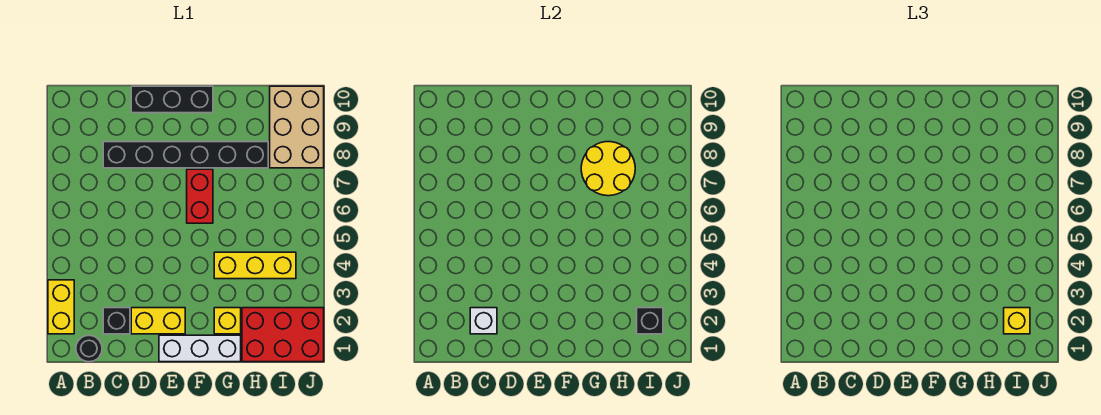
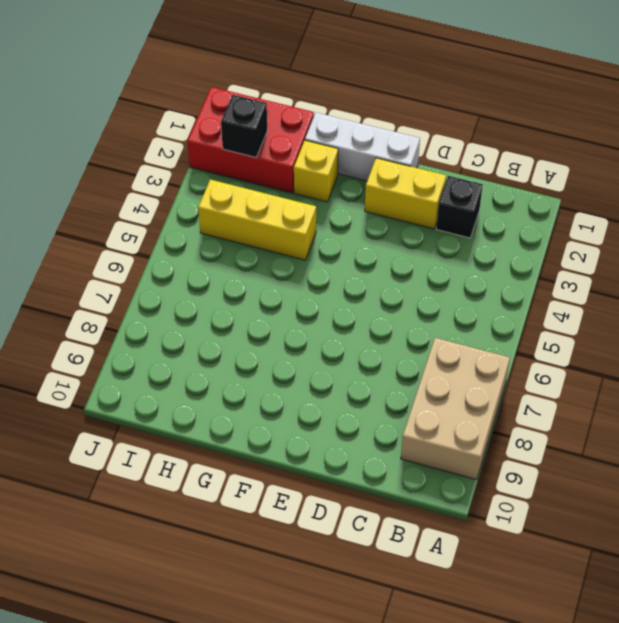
tan brick A7:B9 level 1 -> tan brick I8:J10 level 1
none -> yellow brick A2:A3 level 1
none -> black round brick B1 level 1
none -> black brick C8:H8 level 1

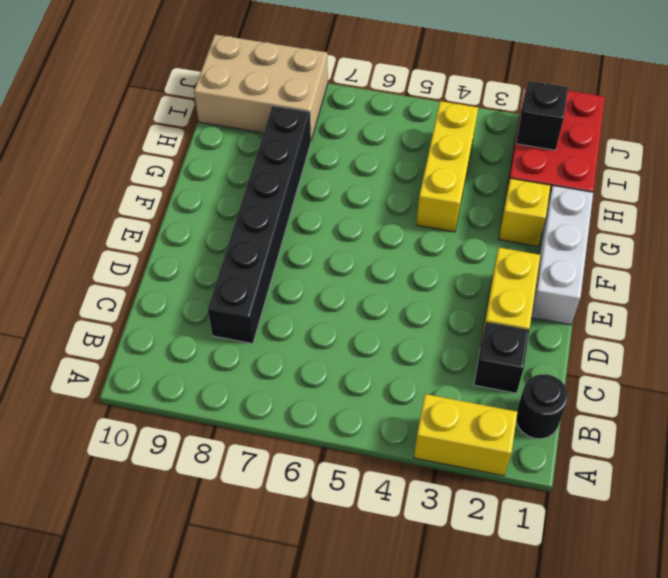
none -> black brick D10:F10 level 1
none -> red brick F6:F7 level 1
none -> white brick C2 level 2

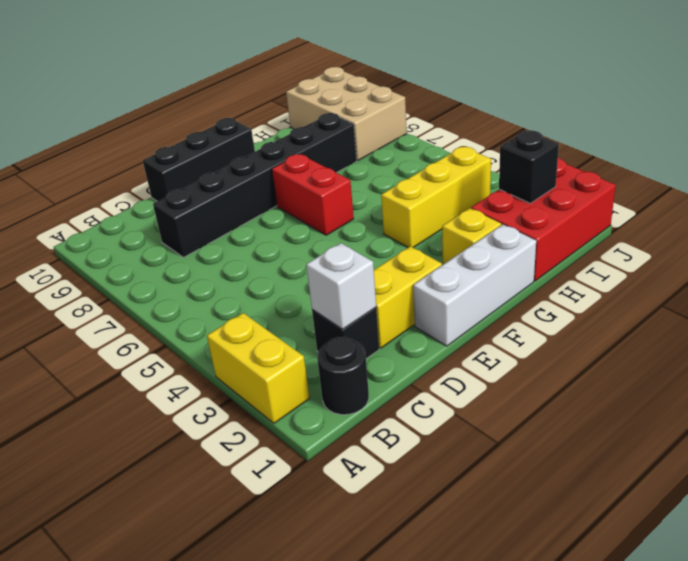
none -> yellow round brick G7:H8 level 2
none -> yellow brick I2 level 3

